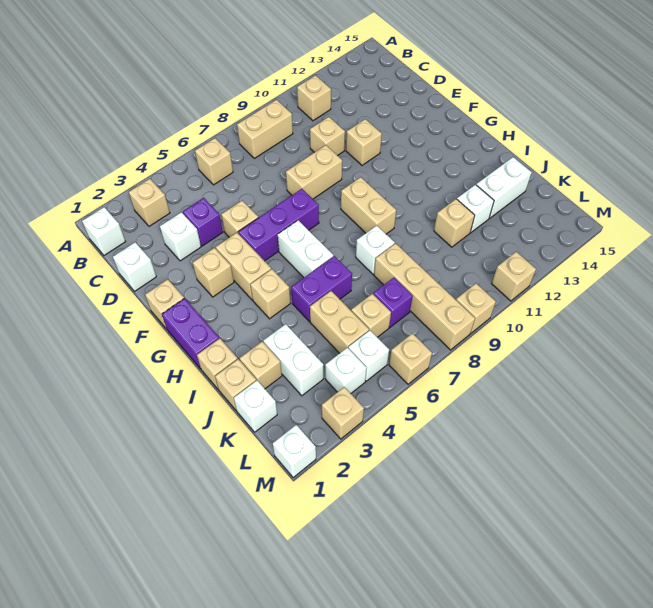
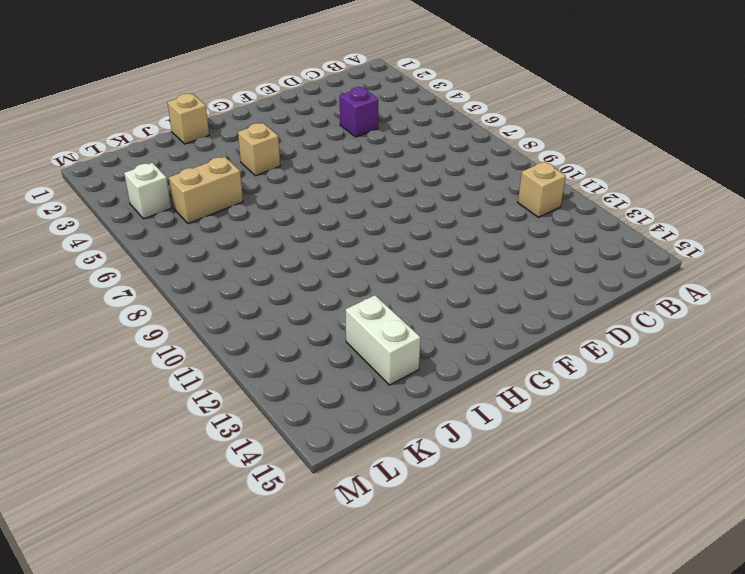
none -> white brick B1 level 1
none -> tan brick B3 level 1
none -> tan brick B6 level 1
none -> tan brick B8:B9 level 1

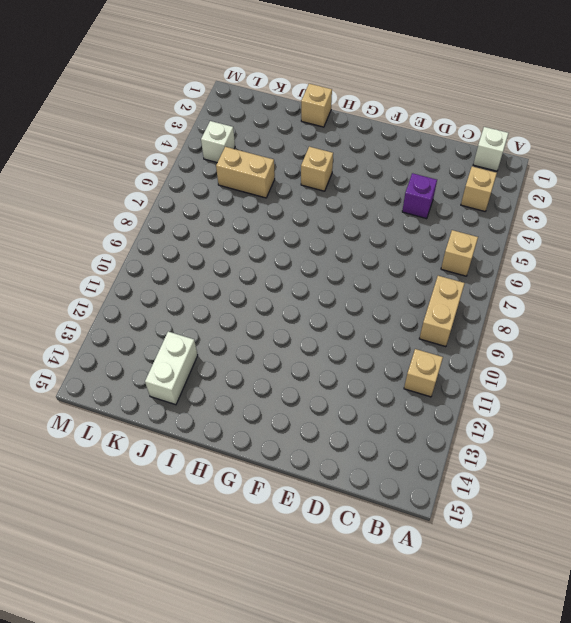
none -> white brick D1 level 1
none -> white brick D3 level 1
none -> tan brick D10 level 1
none -> tan brick E5 level 1

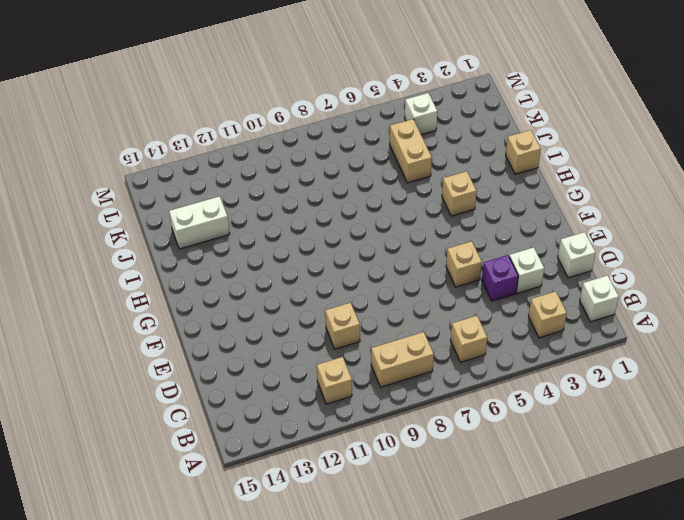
none -> tan brick E8:E9 level 1
none -> tan brick E11 level 1
none -> tan brick F1 level 1
none -> tan brick F3 level 1

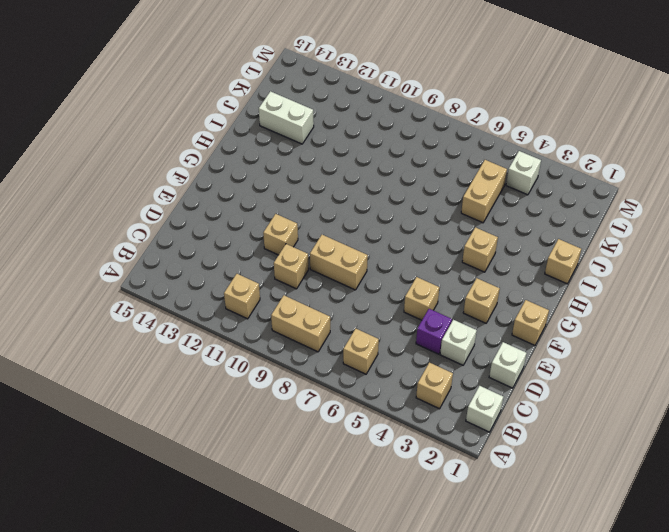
none -> tan brick F4:G4 level 1
none -> purple brick F5:F7 level 1
none -> purple brick G1:H1 level 1
none -> white brick G6:H6 level 1

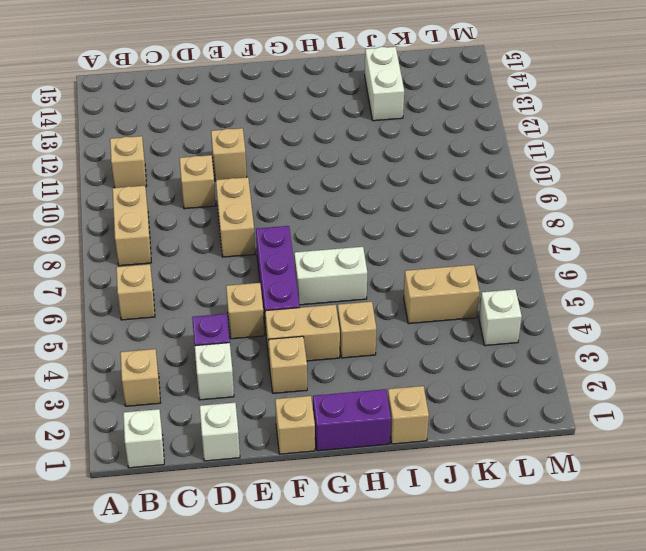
none -> tan brick G9:H9 level 1
none -> purple brick I5:I6 level 1
none -> white brick I8 level 1
none -> tan brick J1 level 1

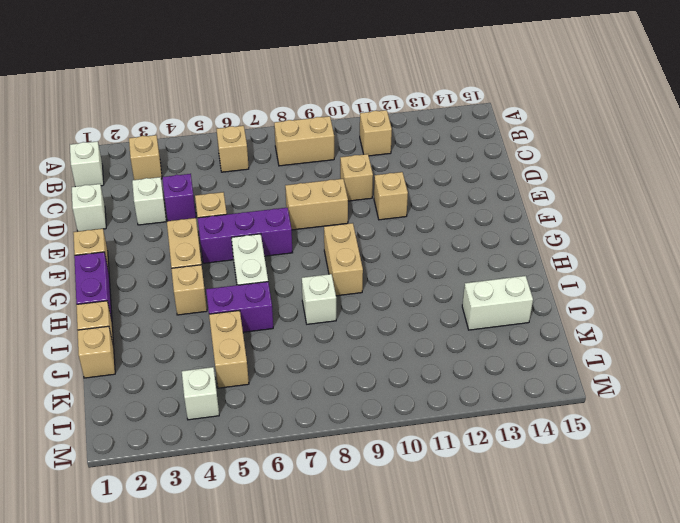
none -> tan brick F3 level 1
none -> tan brick J2 level 1
none -> white brick J3:K3 level 1
none -> tan brick J8:M8 level 1

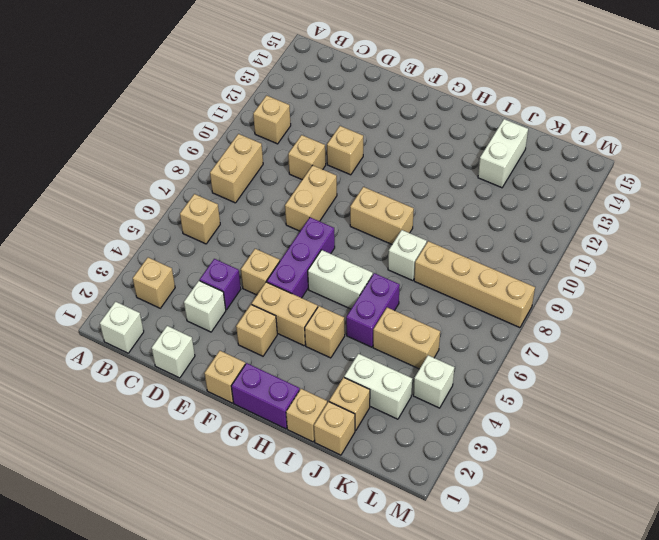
none -> tan brick J11 level 1
none -> white brick J12 level 1
none -> white brick K1 level 1
none -> tan brick K6 level 1

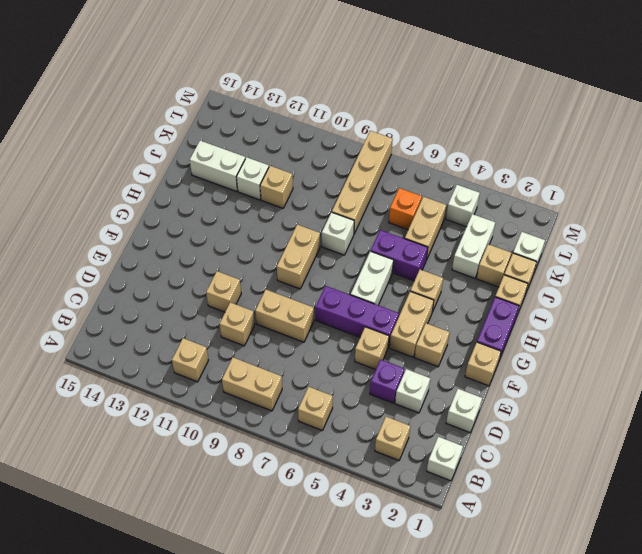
orange brick K6 level 1 -> tan brick K6 level 1
none -> purple brick K7 level 1
none -> white brick L5 level 1
none -> white brick M1 level 1
none -> tan brick M3 level 1

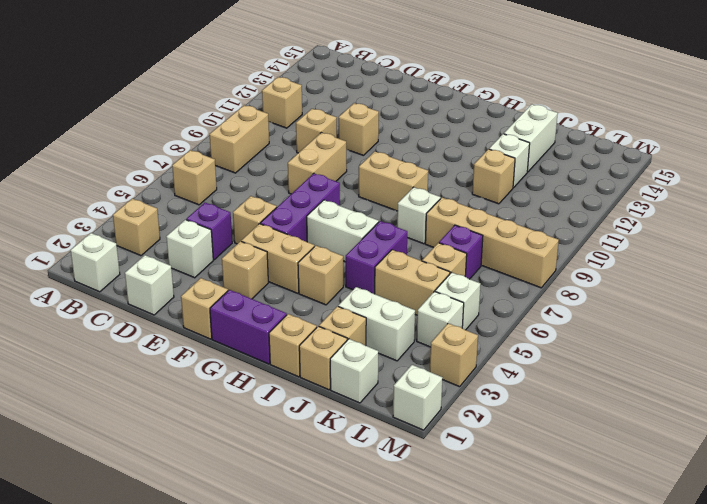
none -> tan brick M6 level 1
none -> tan brick M9 level 1
none -> tan brick M11 level 1

